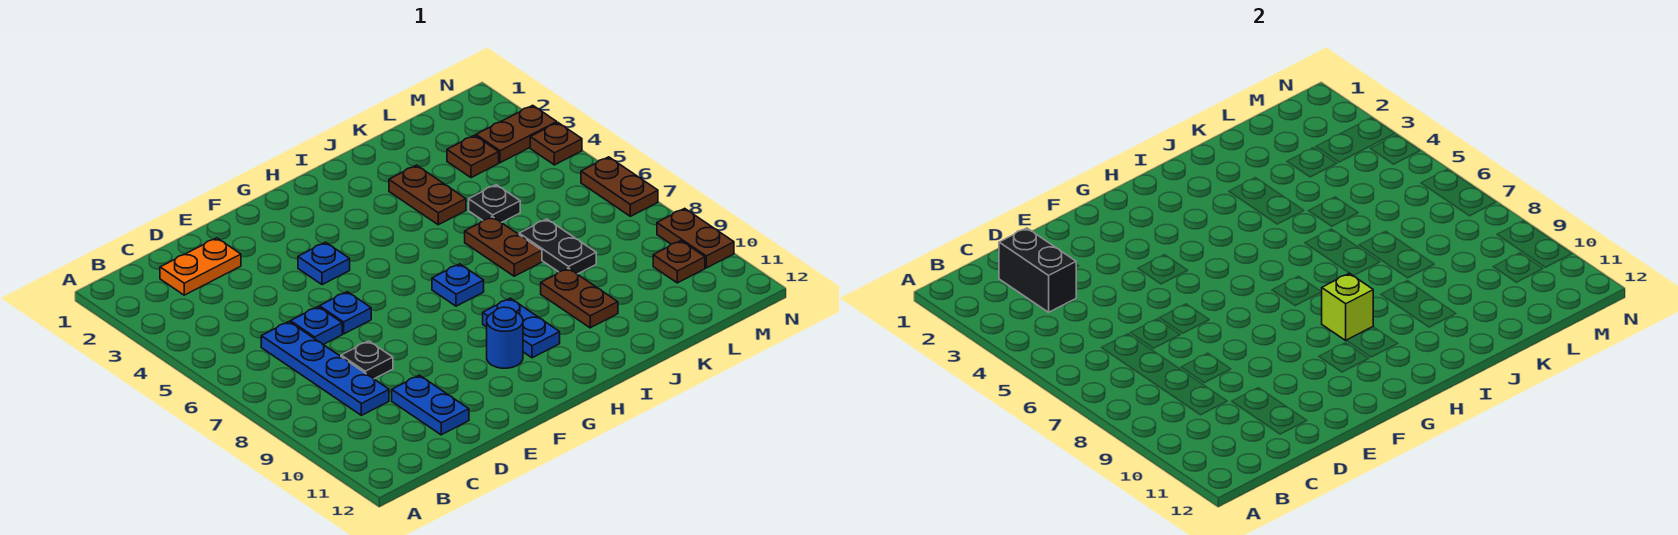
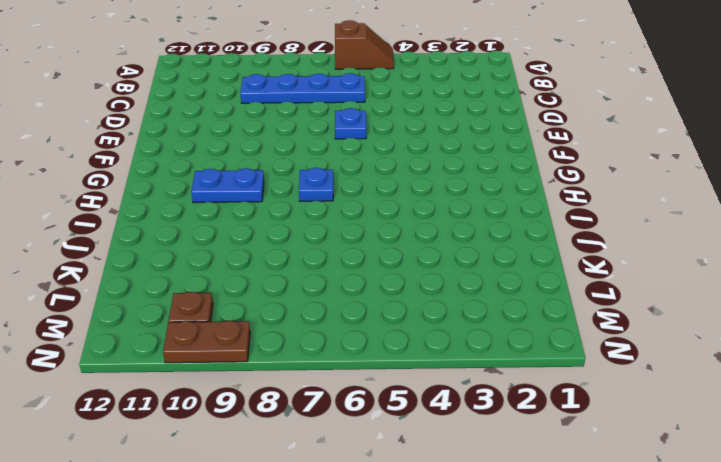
brown slope A5:A6 level 1 top 6 -> none
none -> orange plate C2:D2 level 1
none -> blue plate D6 level 1
none -> black plate D8 level 1

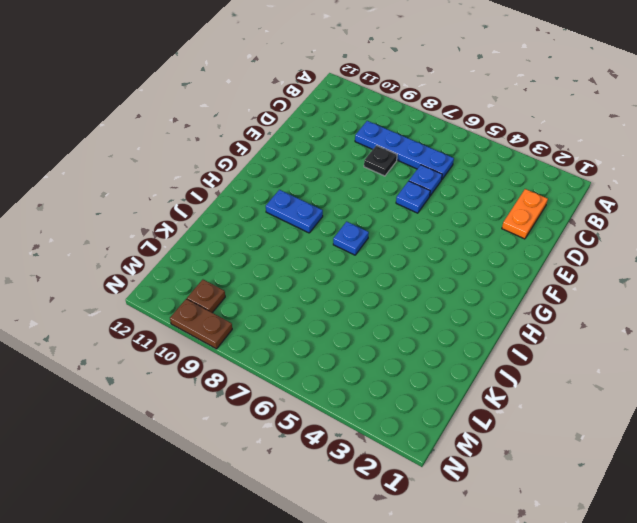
none -> blue plate D10:D11 level 1
none -> blue plate F4 level 1
none -> blue round brick G10 level 1

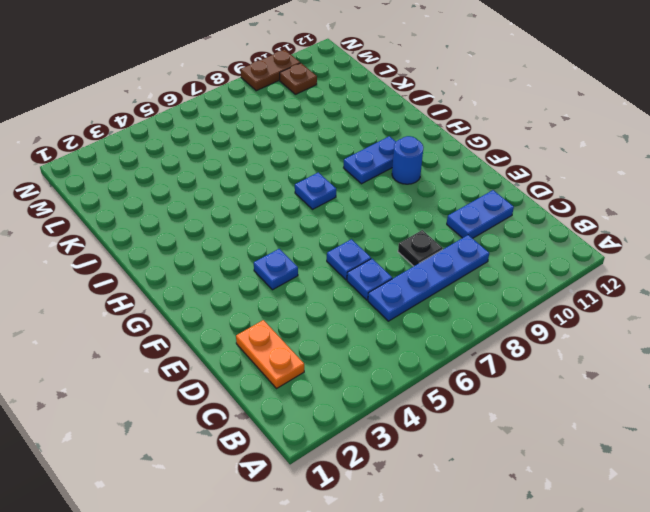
none -> brown plate J3:J4 level 1
none -> brown plate J6:J7 level 1
none -> brown plate J9:J10 level 1

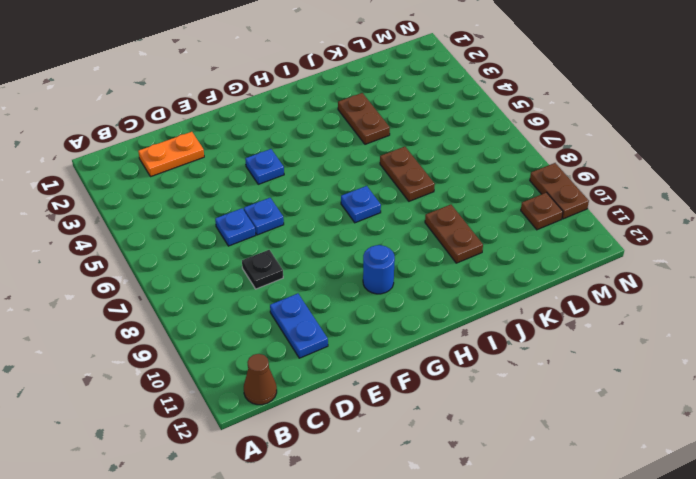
brown cone B12 level 1 -> none
none -> blue plate C6:C9 level 1
none -> blue plate H9:H10 level 1
none -> black plate K5 level 1

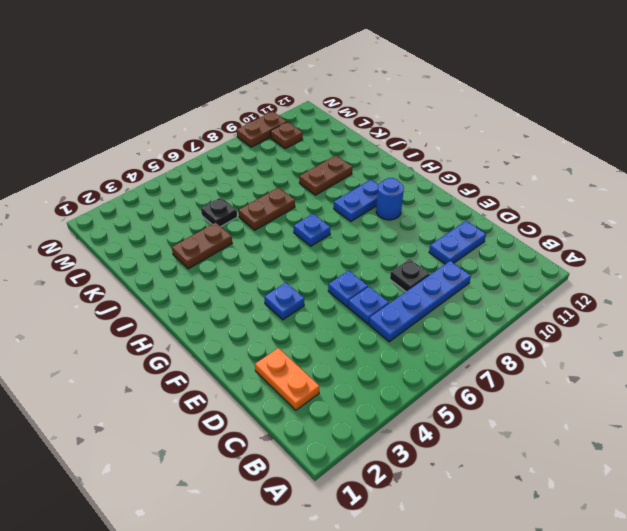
none -> black plate K7:K8 level 1
none -> brown plate L3 level 1
none -> brown plate M3:N3 level 1

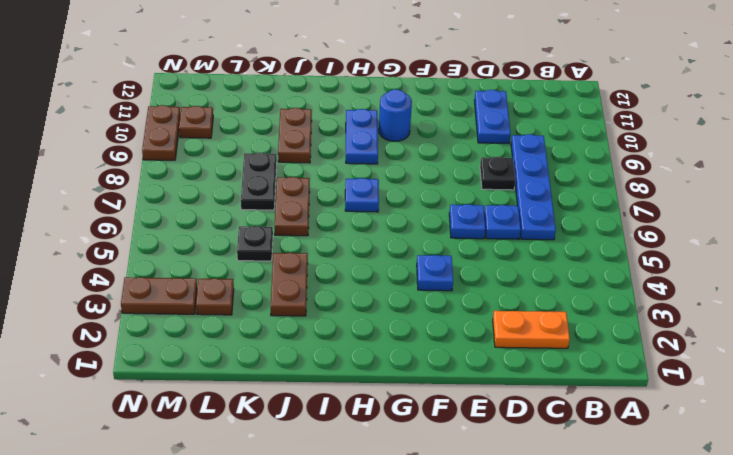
none -> brown plate N4 level 1
none -> brown plate N6:N7 level 1
none -> black brick C2:C3 level 2

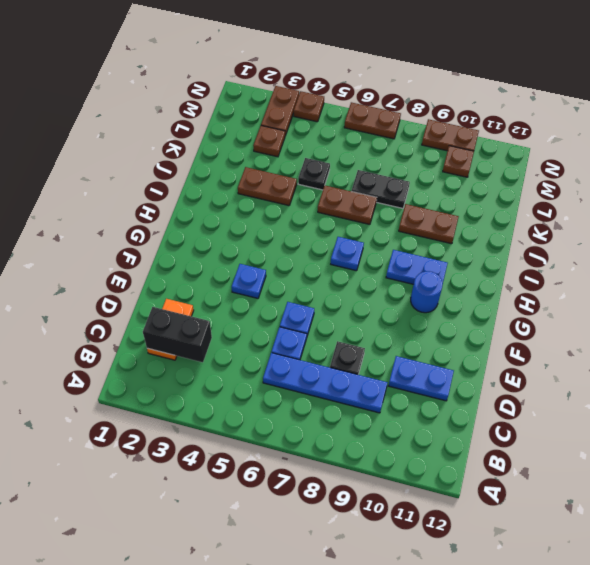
none -> lime brick H9 level 2

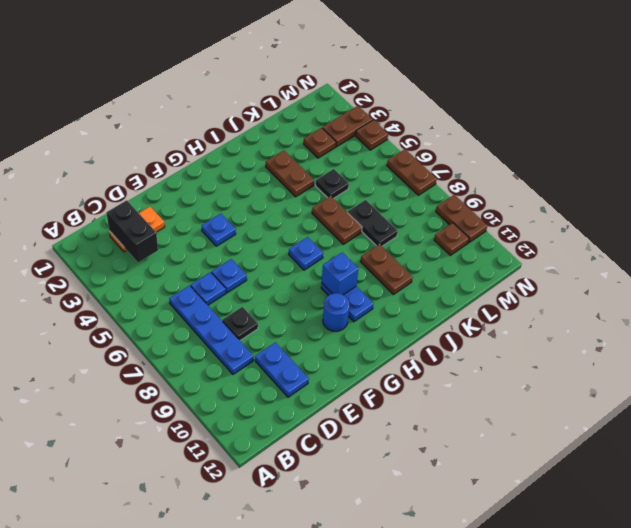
blue brick H9 level 2 -> lime brick H9 level 2

